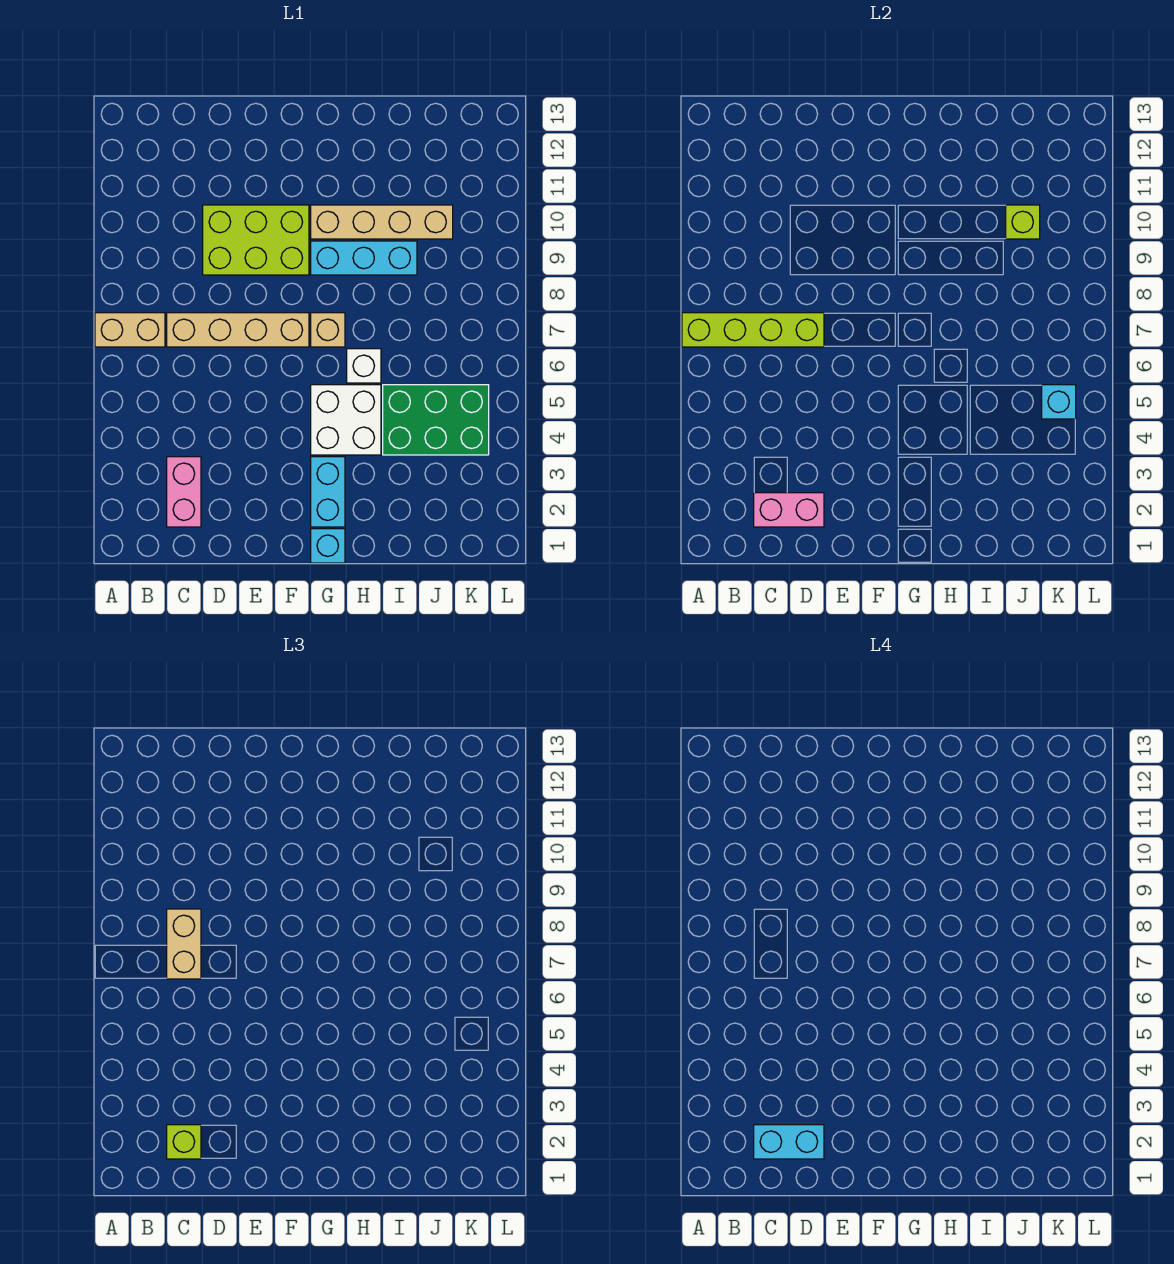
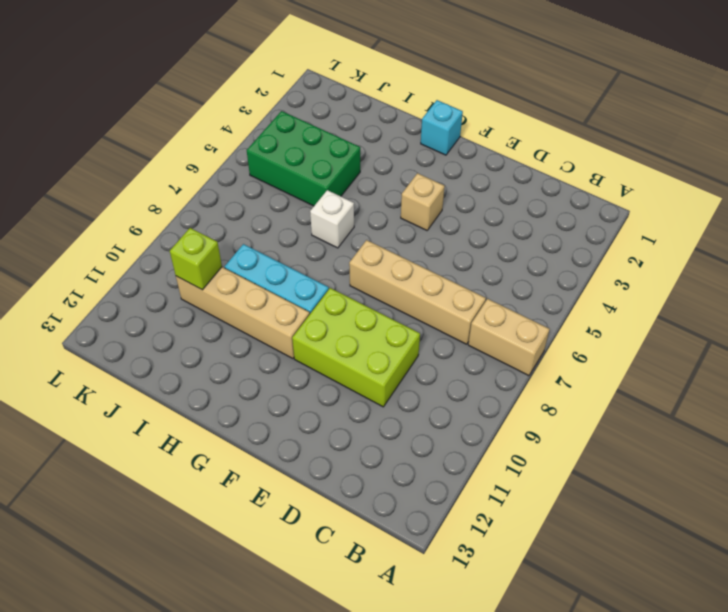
tan brick F4 level 1 -> tan brick G7 level 1
none -> pink brick C2:C3 level 1
none -> cyan brick G2:G3 level 1
none -> white brick G4:H5 level 1

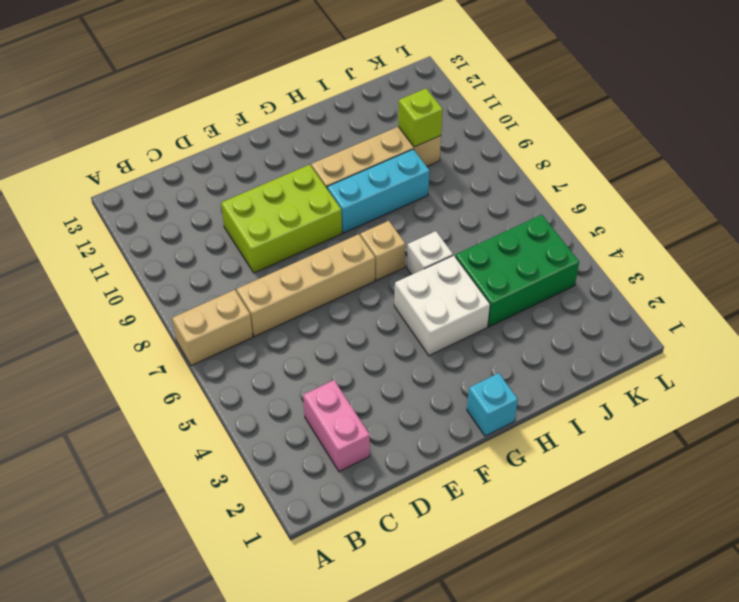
none -> cyan brick G2:G3 level 1
none -> lime brick A7:D7 level 2
none -> pink brick C2:D2 level 2

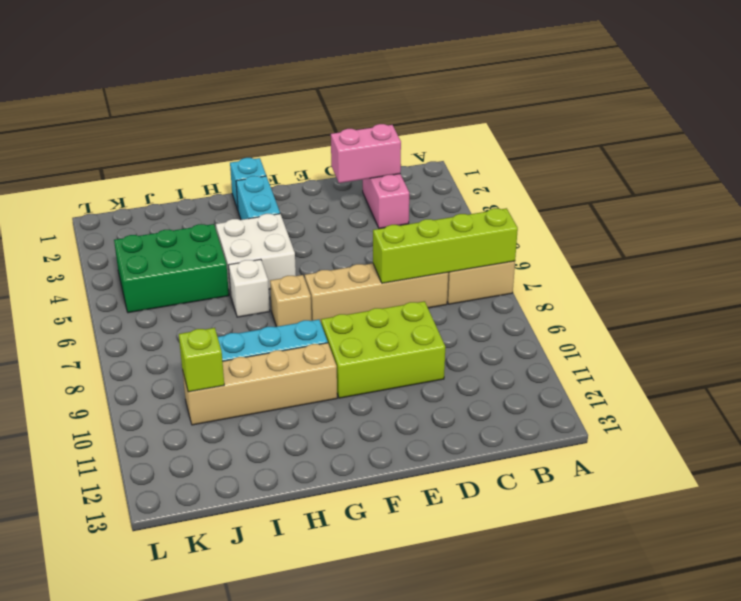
none -> cyan brick K5 level 2
none -> lime brick C2 level 3
none -> tan brick C7:C8 level 3

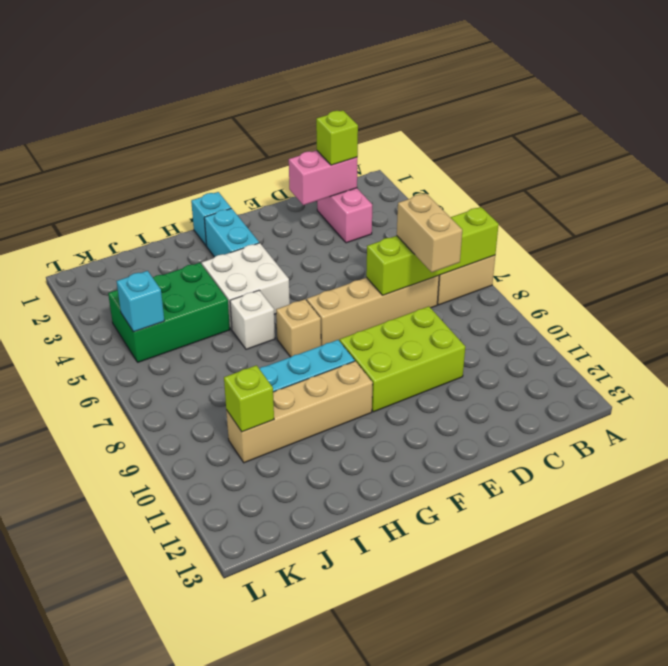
none -> cyan brick C2:D2 level 4

